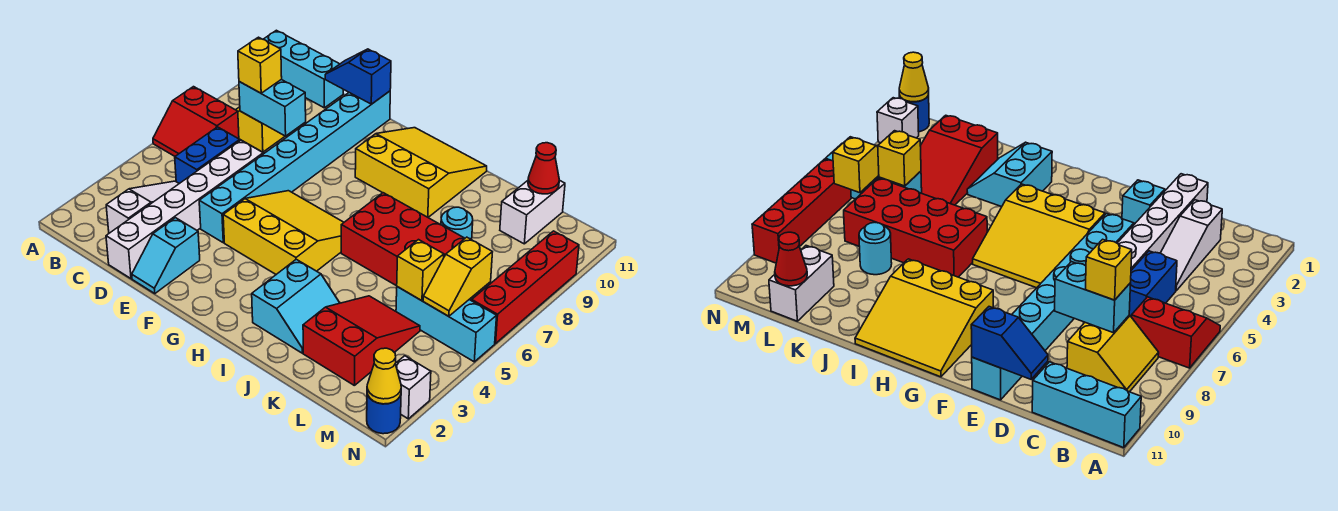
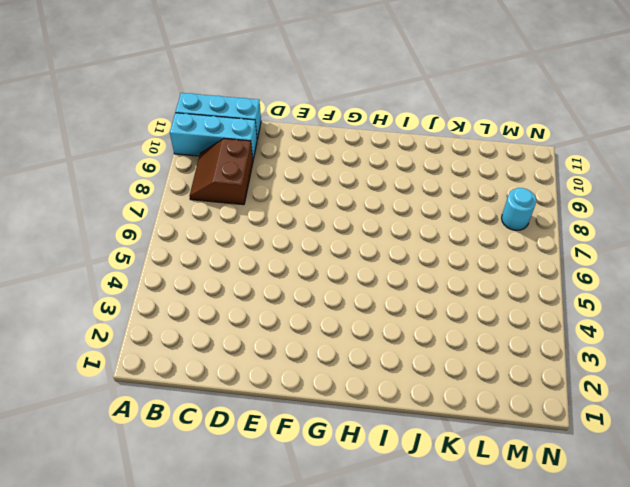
cyan brick A10:C10 level 1 -> cyan brick L5:N5 level 1
brown slope B8:C9 level 1 top C -> yellow slope B8:C9 level 1 top C
cyan round brick M8 level 1 -> cyan round brick K8 level 1
none -> red slope A6:B7 level 1 top 7
none -> white slope C2:C4 level 1 top 2
none -> blue brick C5:C6 level 1

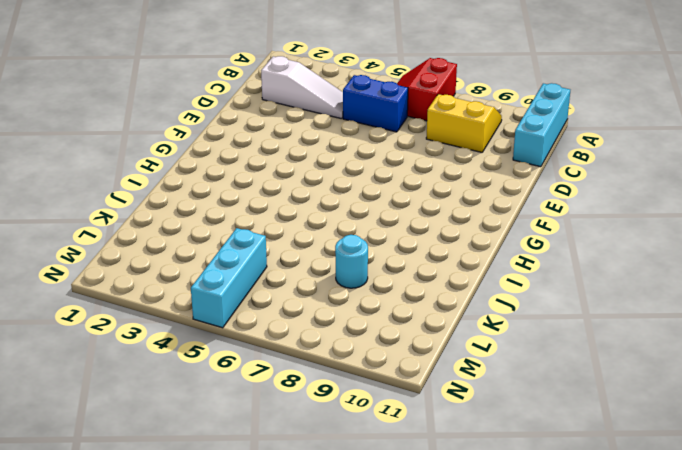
none -> white brick D1:D6 level 1
none -> cyan slope E1:E2 level 1 top 2
none -> cyan brick E4:E11 level 1

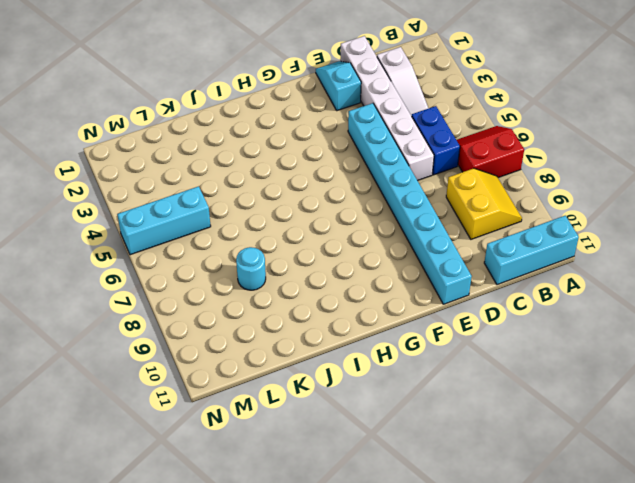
none -> yellow slope F4:H6 level 1 top 4
none -> yellow slope G9:I11 level 1 top 9
none -> cyan slope I2:J3 level 1 top I

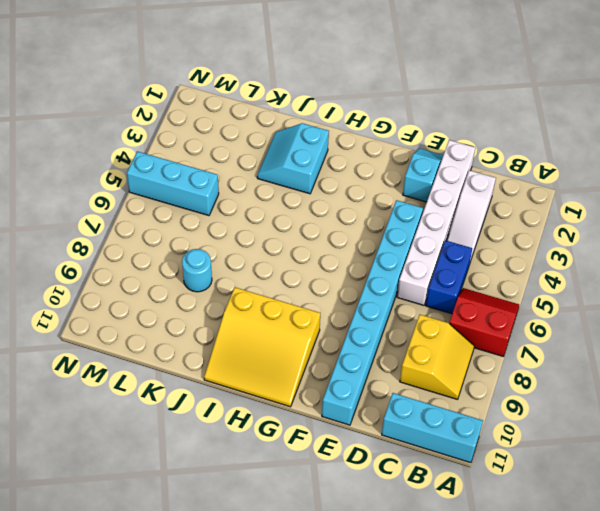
none -> yellow slope F4:H6 level 1 top 4
none -> red brick I6:L7 level 1
none -> red slope K2:L4 level 1 top 2

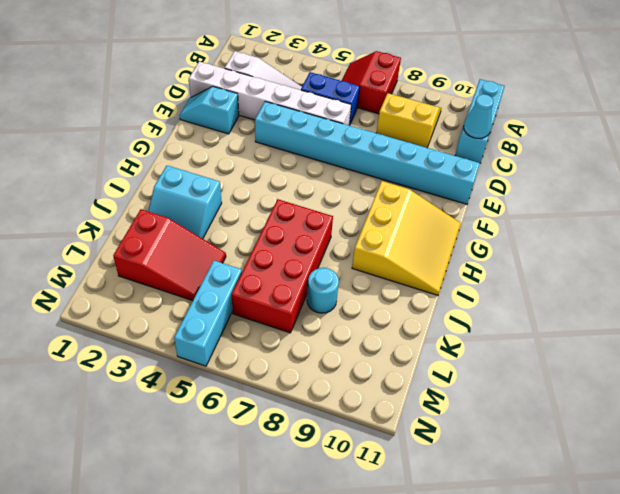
cyan cone C11 level 2 -> none
none -> yellow slope F4:H6 level 1 top 4
none -> white brick L10:L11 level 1
none -> blue round brick N1 level 1

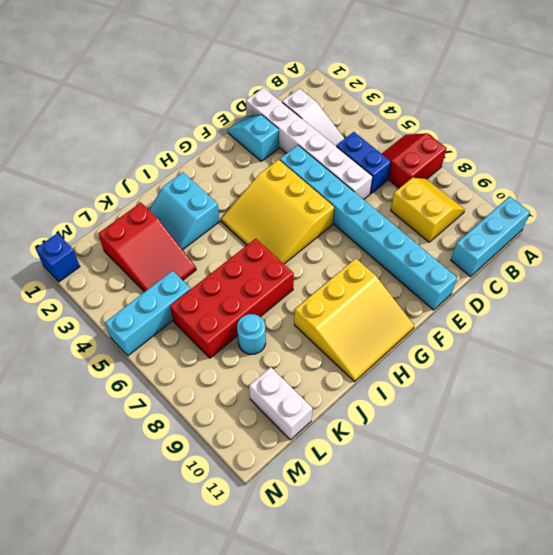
yellow slope F4:H6 level 1 top F -> yellow slope F4:H6 level 1 top 4
blue brick N1 level 1 -> blue round brick N1 level 1
none -> white brick N2 level 1
none -> red brick N6:N9 level 1
none -> cyan brick C8:D8 level 2

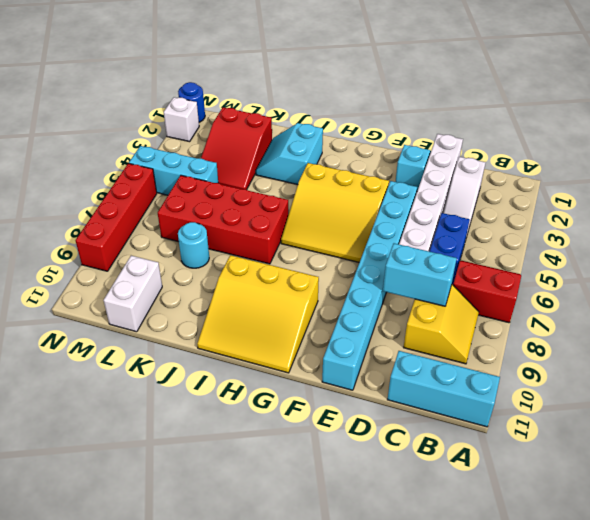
none -> blue slope D11:E11 level 2 top E
none -> yellow brick L5 level 2
none -> red cone L11 level 2

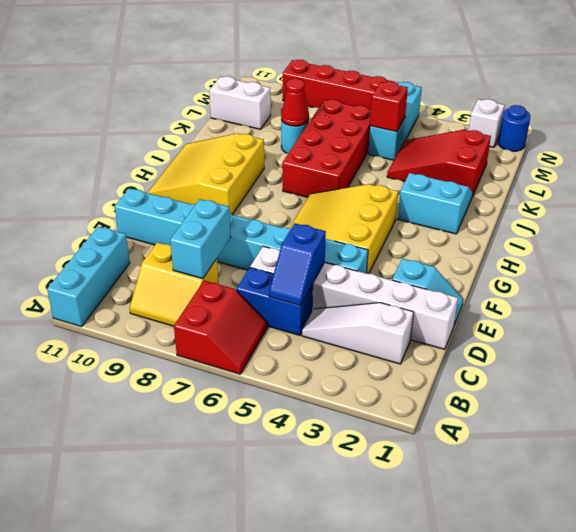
blue slope C5:D5 level 2 top D -> blue slope D11:E11 level 2 top E
red cone K8 level 2 -> red cone L11 level 2
red brick L5 level 2 -> yellow brick L5 level 2
none -> yellow slope M5:M6 level 2 top 6
none -> yellow cone N1 level 2
none -> yellow brick C8 level 3

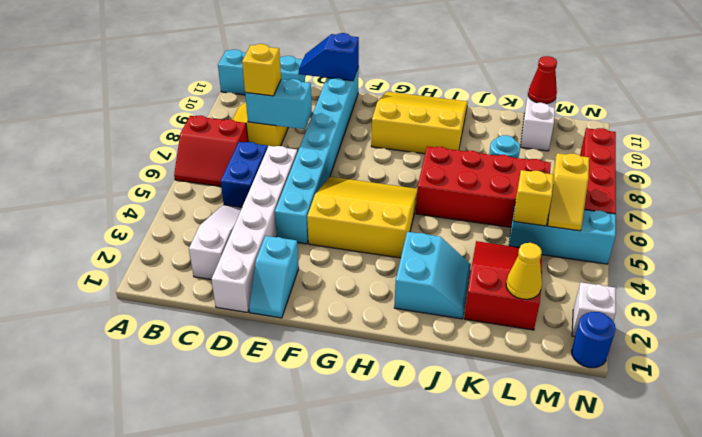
yellow cone L2 level 2 -> yellow cone N1 level 2

